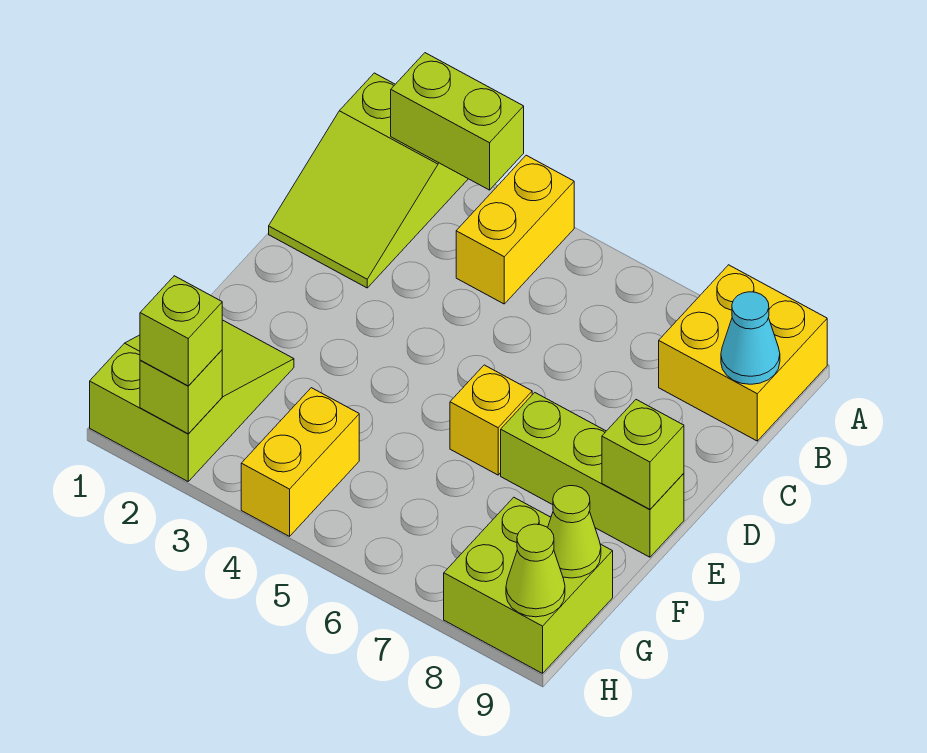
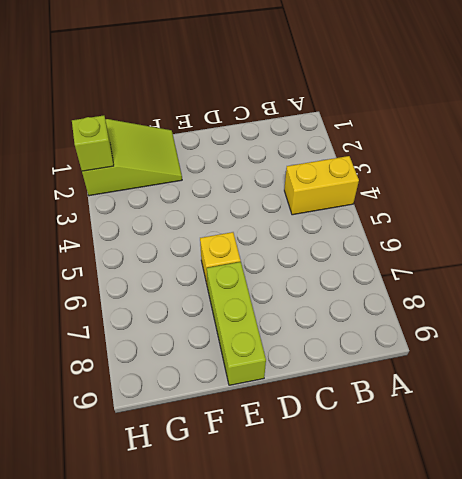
none -> lime slope A1:C2 level 1 top A
none -> yellow brick A8:B9 level 1
none -> yellow brick G4:H4 level 1

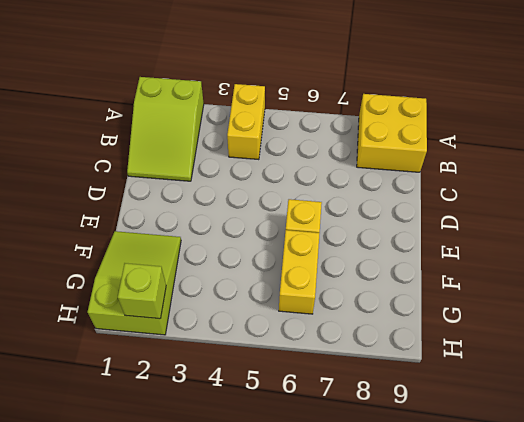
yellow brick F6:G6 level 1 -> yellow brick G4:H4 level 1
none -> lime brick E7:E9 level 1
none -> lime brick G8:H9 level 1
none -> lime brick A2:A3 level 2

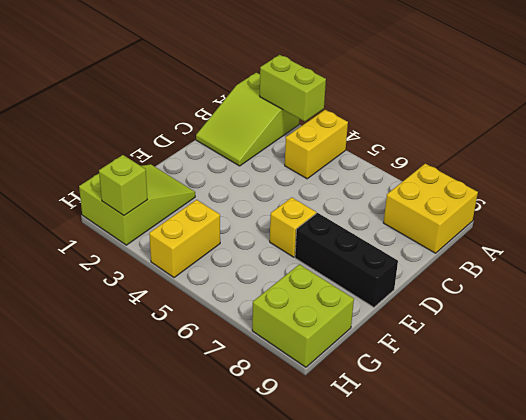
black brick E7:E9 level 1 -> lime brick E7:E9 level 1
none -> cyan cone B9 level 2
none -> lime brick E9 level 2
none -> lime cone G9 level 2

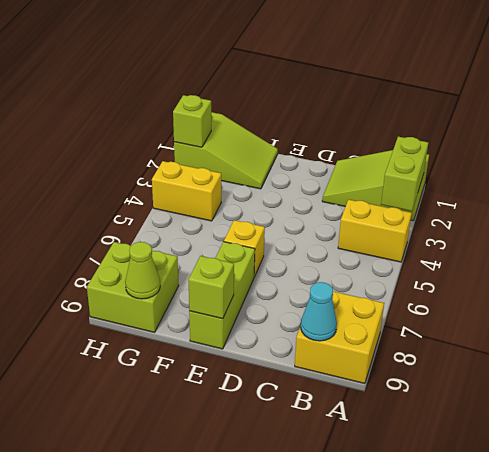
none -> lime cone H9 level 2
none -> lime brick H2 level 3

